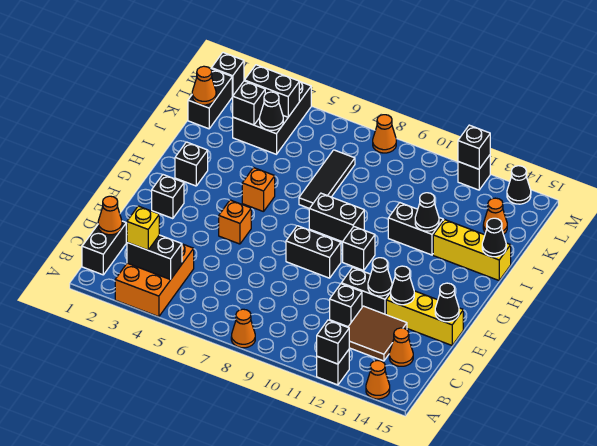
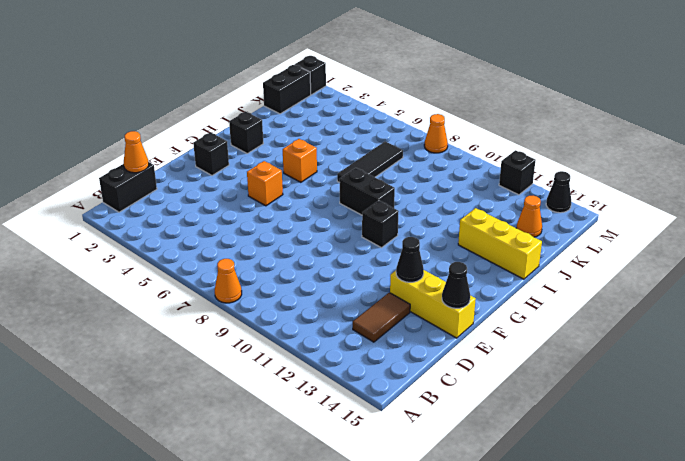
brown tile C13:D13 level 1 -> brown tile C12:D13 level 1
none -> orange brick A3:C4 level 1
none -> black brick A12 level 1
none -> orange cone A14 level 1
none -> orange cone C14 level 1

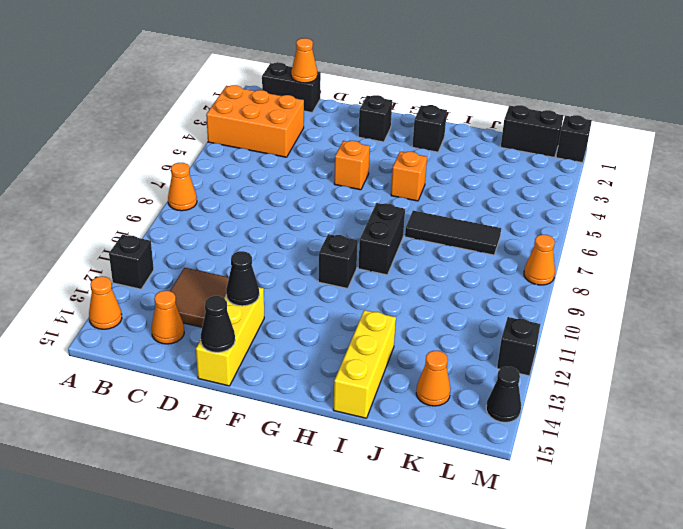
none -> black brick D11 level 1
none -> black brick E11:E12 level 1
none -> black brick F8:F9 level 1
none -> black brick I11:I12 level 1

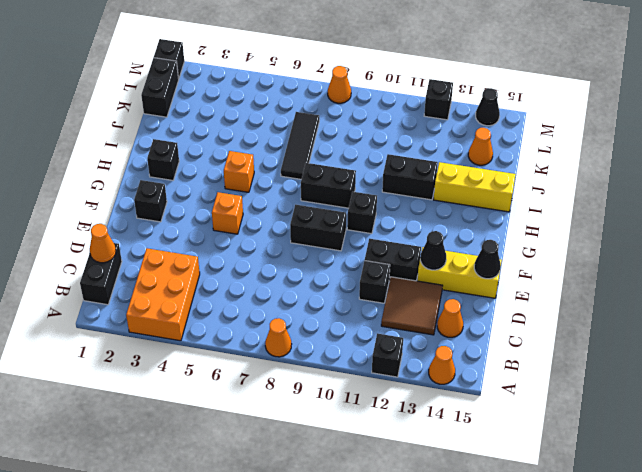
none -> black brick K3:M4 level 1
none -> black brick A12 level 2
none -> black brick B3:B4 level 2
none -> black cone E12 level 2

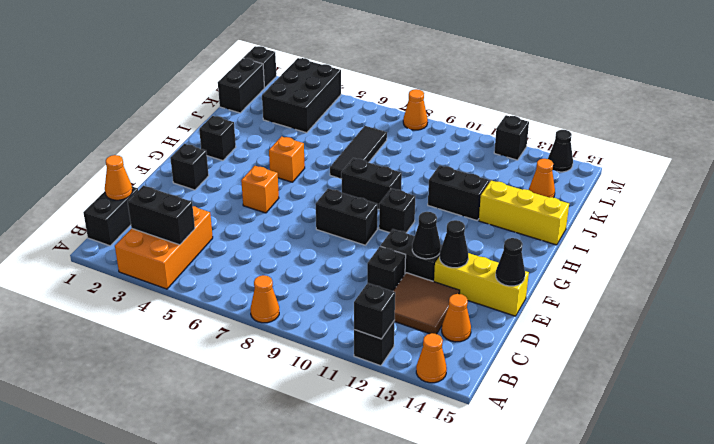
none -> black cone I12 level 2
none -> black cone I15 level 2
none -> orange cone K1 level 2
none -> black brick K3 level 2

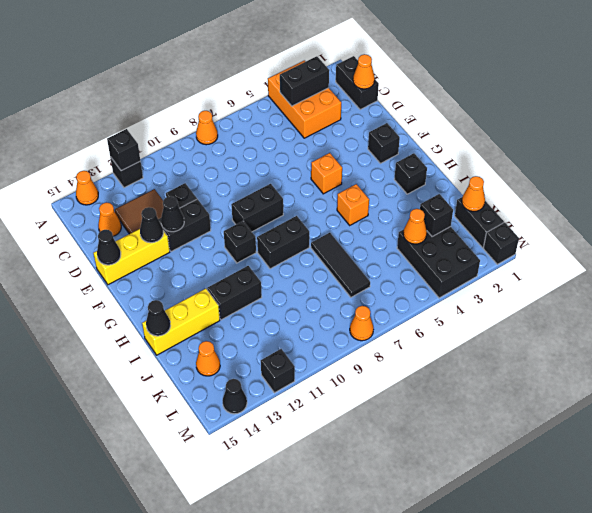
orange cone K4 level 2 -> black cone K4 level 2
none -> black cone I12 level 2
none -> black brick L3:L4 level 2
none -> black brick M12 level 2
none -> yellow brick B3 level 3

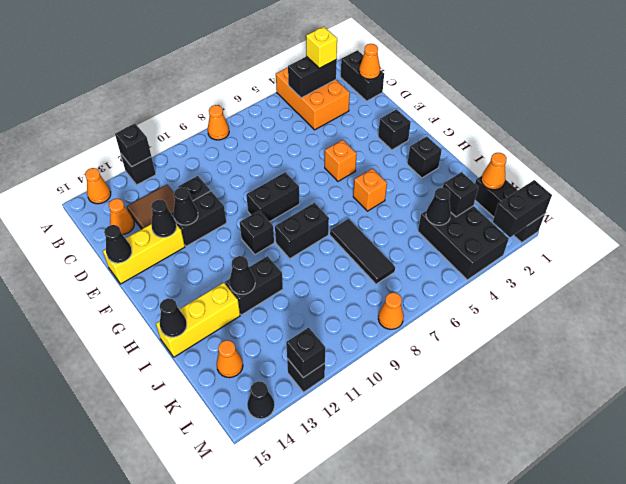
black brick M1:M2 level 2 -> black brick L3:L4 level 2

